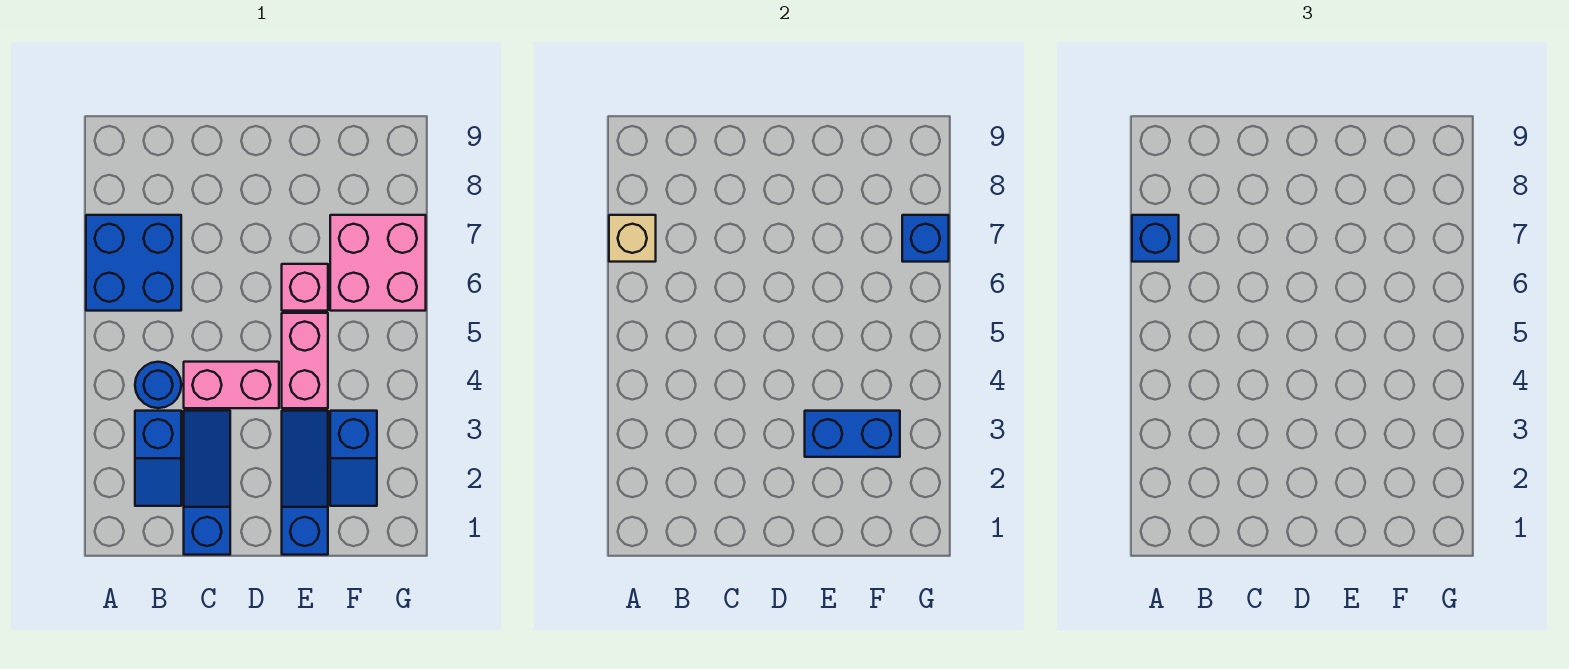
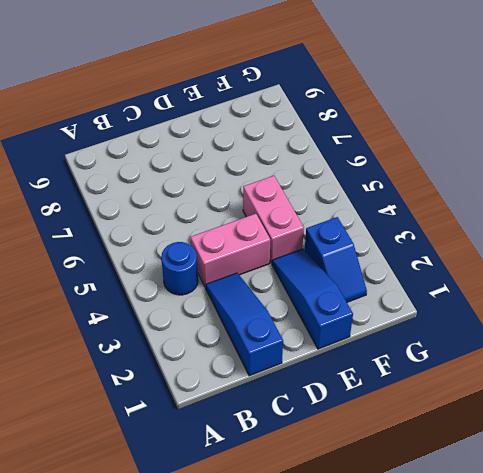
none -> blue brick A6:B7 level 1
none -> blue slope B2:B3 level 1 top 3
none -> pink brick E6 level 1

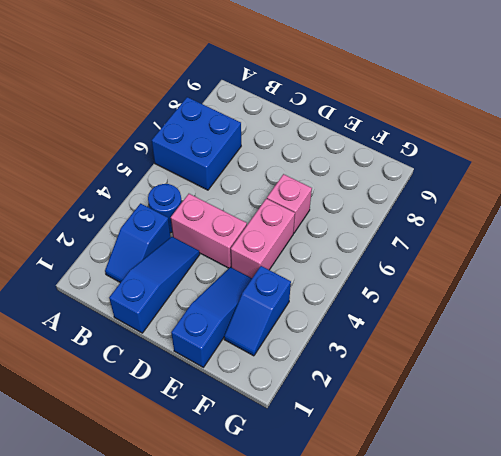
none -> pink brick F6:G7 level 1
none -> tan brick A7 level 2
none -> blue brick E3:F3 level 2

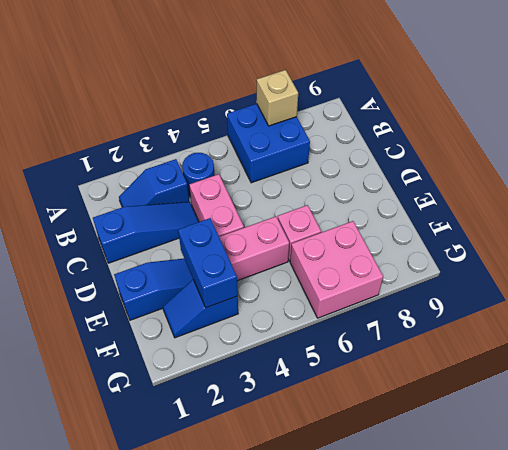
none -> blue brick G7 level 2
none -> blue brick A7 level 3

